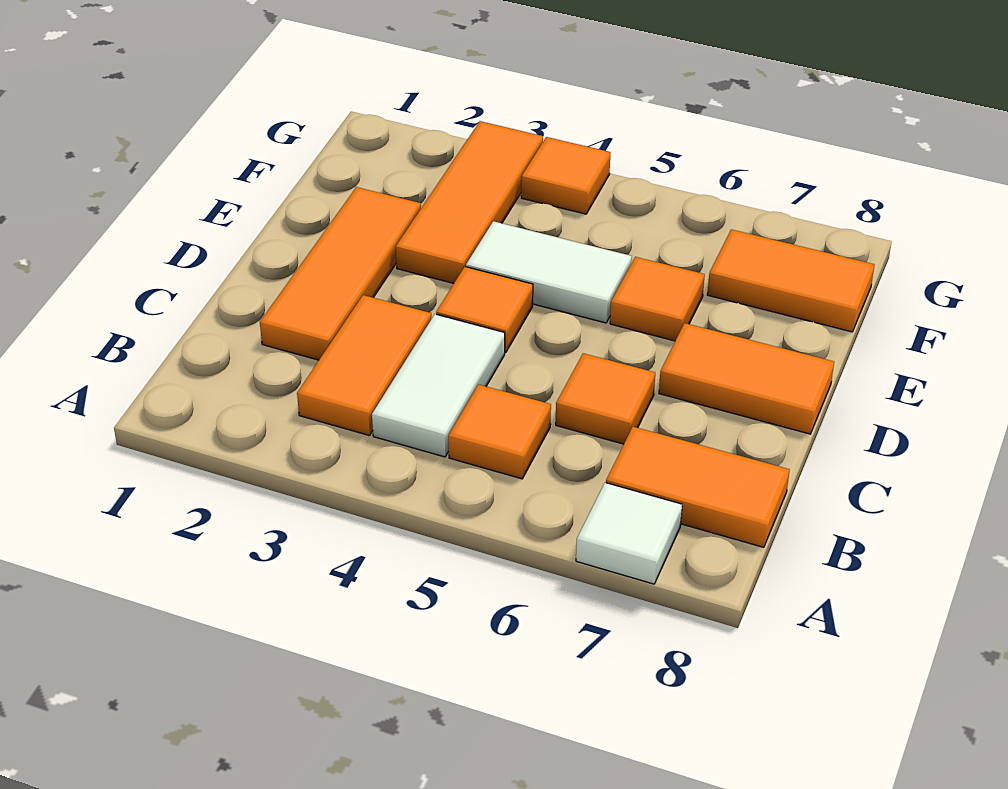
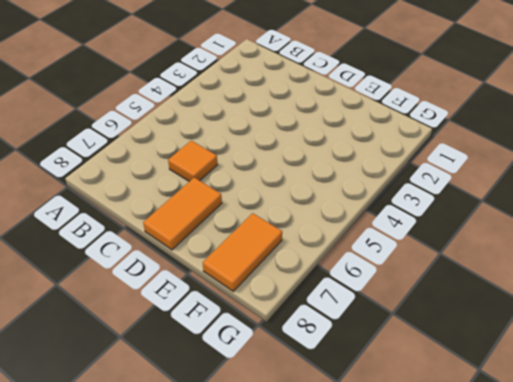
none -> white tile A7 level 1
none -> orange tile B3:C3 level 1
none -> white tile B4:C4 level 1

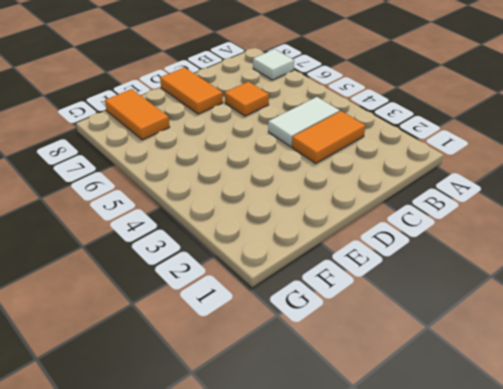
none -> orange tile B5 level 1
none -> orange tile B7:B8 level 1
none -> orange tile C2:E2 level 1

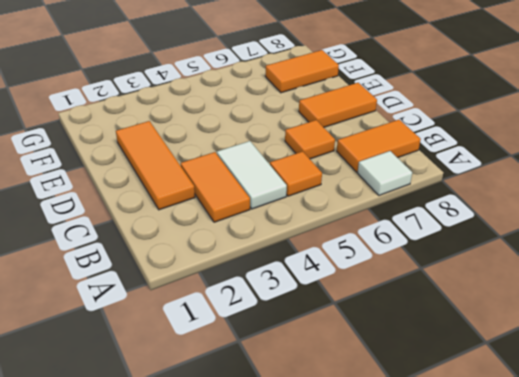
none -> orange tile D4 level 1
none -> orange tile E3:G3 level 1
none -> white tile E4:E5 level 1

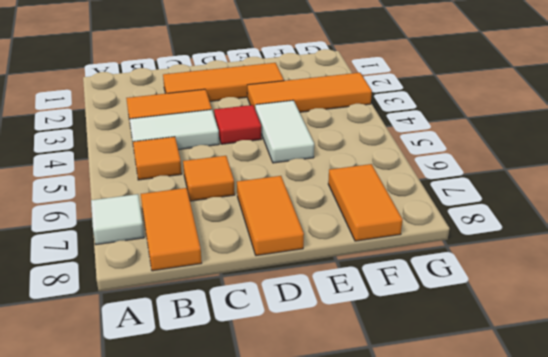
red tile D4 level 1 -> orange tile D4 level 1
none -> orange tile E6 level 1
none -> orange tile G4 level 1

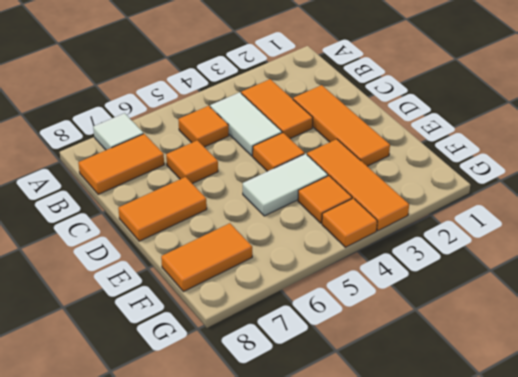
orange tile F4 level 1 -> orange tile E6 level 1

